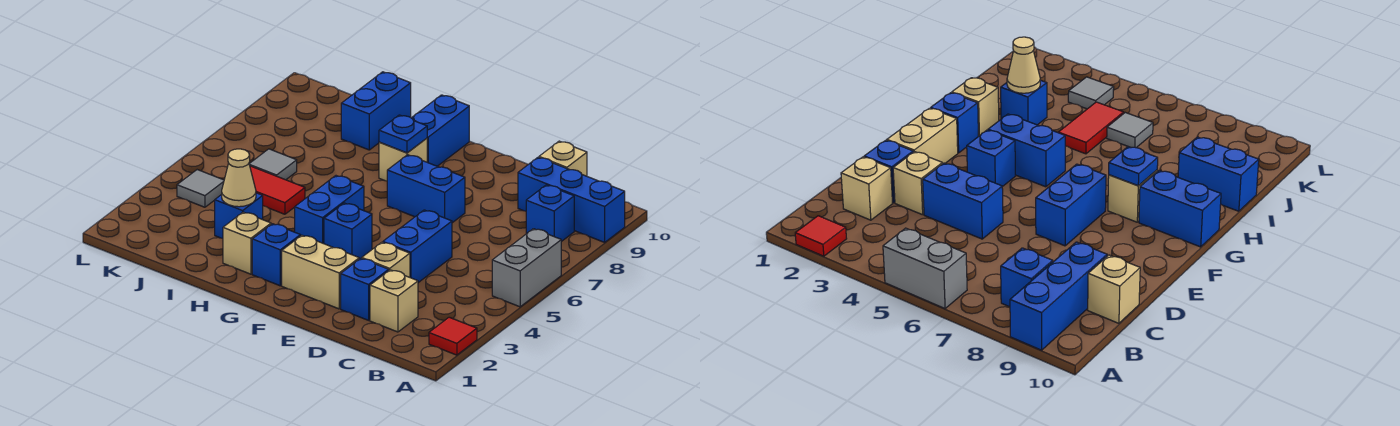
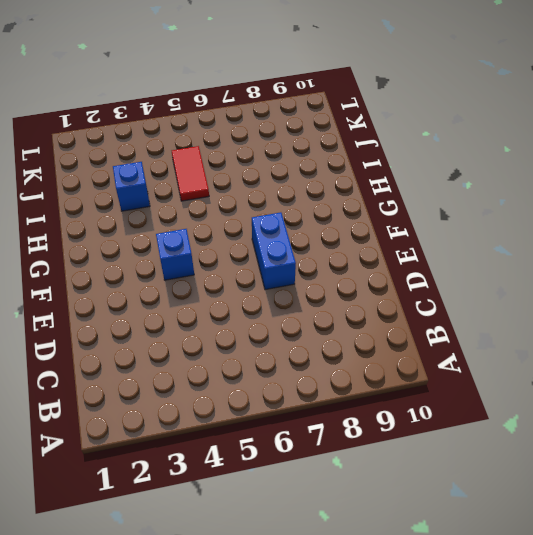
none -> red tile A2 level 1
none -> grey brick A5:A6 level 1
none -> blue brick A9:C9 level 1

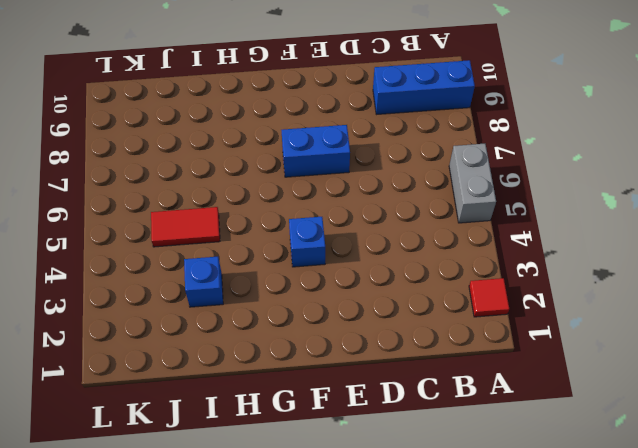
none -> blue brick B8 level 1
none -> tan brick C2 level 1
none -> tan brick C10 level 1

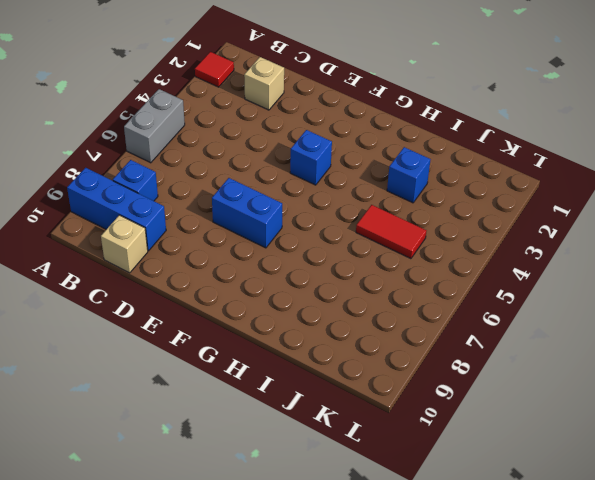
none -> blue brick D2 level 1
none -> tan brick D3 level 1
none -> blue brick D4:D5 level 1

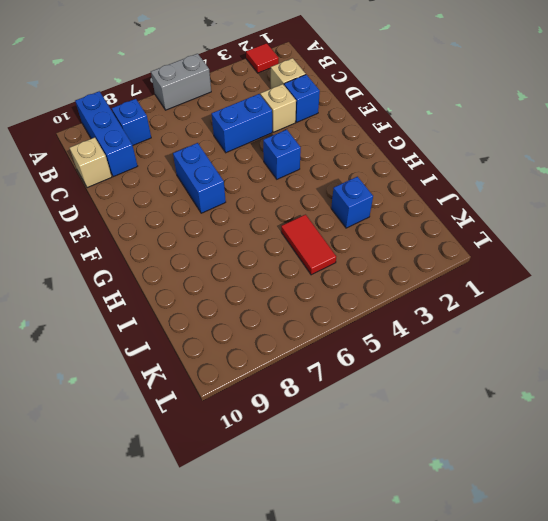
none -> tan brick E2:F2 level 1
none -> blue brick G2 level 1
none -> blue brick G4:G5 level 1

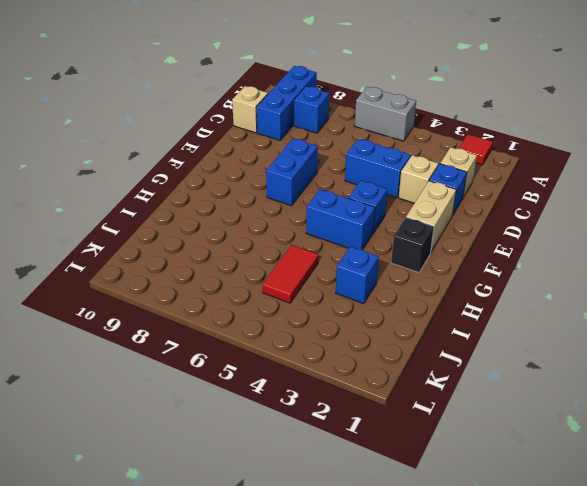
black brick G2 level 1 -> blue brick G2 level 1
none -> tan brick G8 level 1
none -> blue brick G9:G10 level 1
none -> tan brick H2 level 1

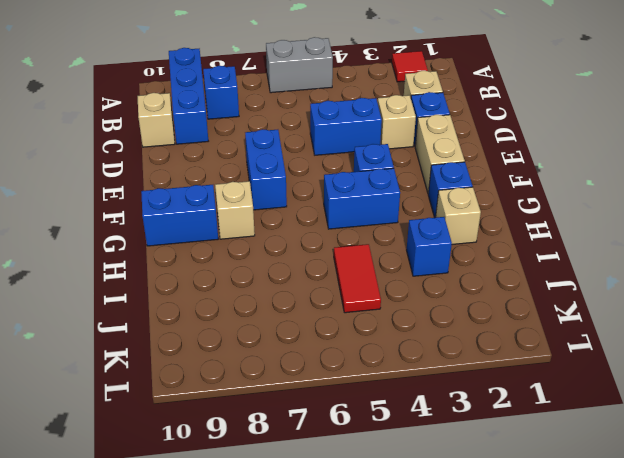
none -> blue brick I9:I10 level 1
none -> grey tile J6 level 1
none -> grey tile K4 level 1

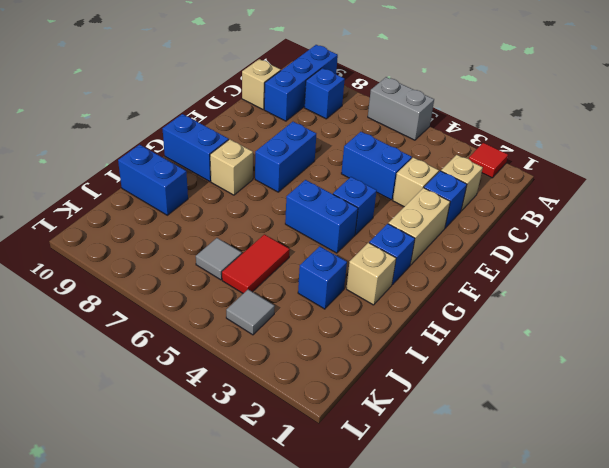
none -> blue plate G8 level 2
none -> tan cone I3 level 2

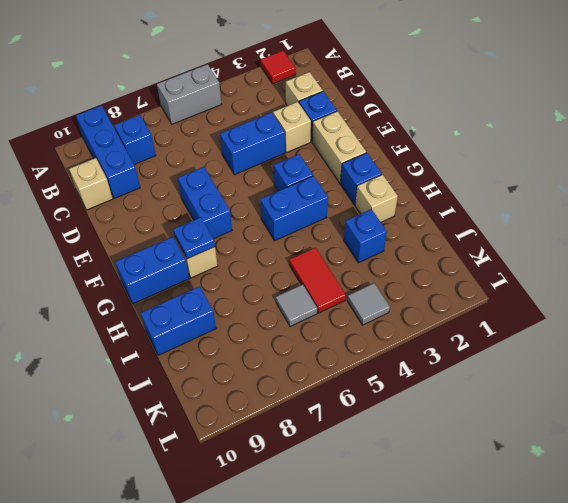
none -> tan cone I3 level 2

